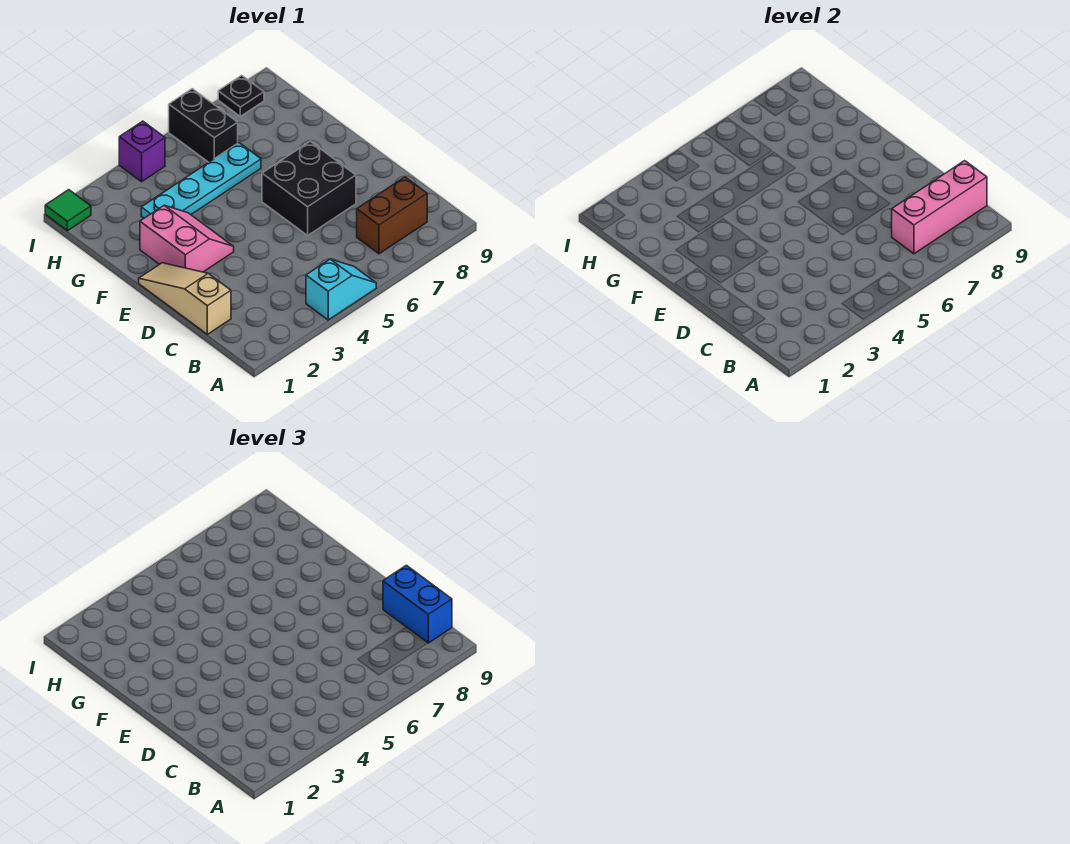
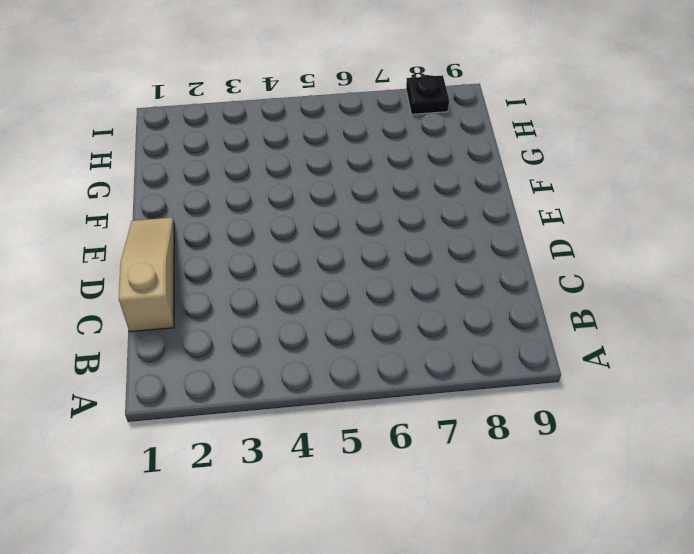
none -> cyan slope A4:A5 level 1 top 4
none -> brown brick B7:B8 level 1
none -> black brick D6:E7 level 1

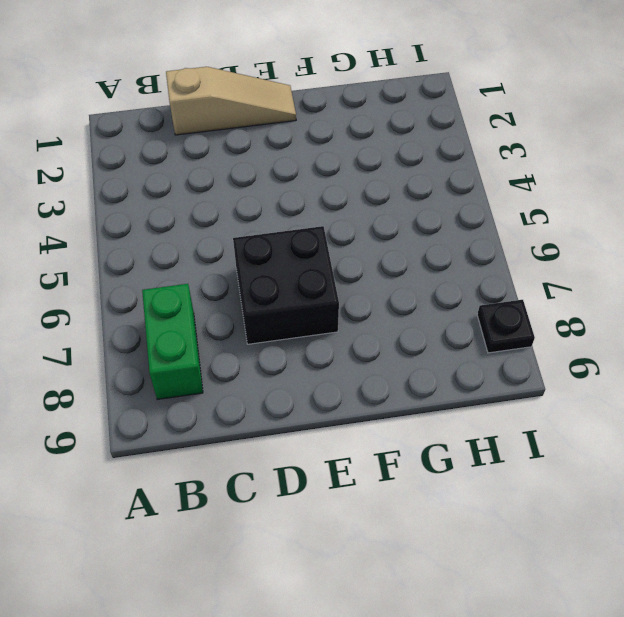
green brick B7:B8 level 1 -> brown brick B7:B8 level 1
none -> cyan slope A4:A5 level 1 top 4
none -> pink slope E2:F3 level 1 top 2
none -> cyan plate G3:G6 level 1

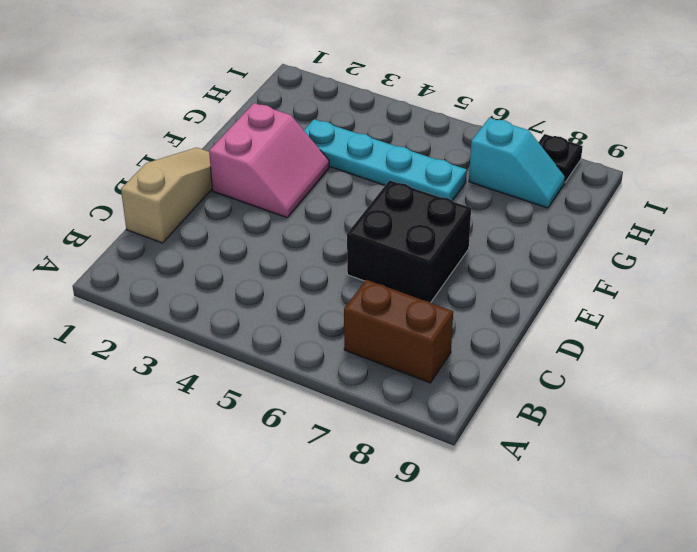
cyan slope H7:H8 level 1 top 7 -> cyan slope A4:A5 level 1 top 4
none -> black brick H6:I6 level 1
none -> green tile I1 level 1
none -> purple brick I4 level 1

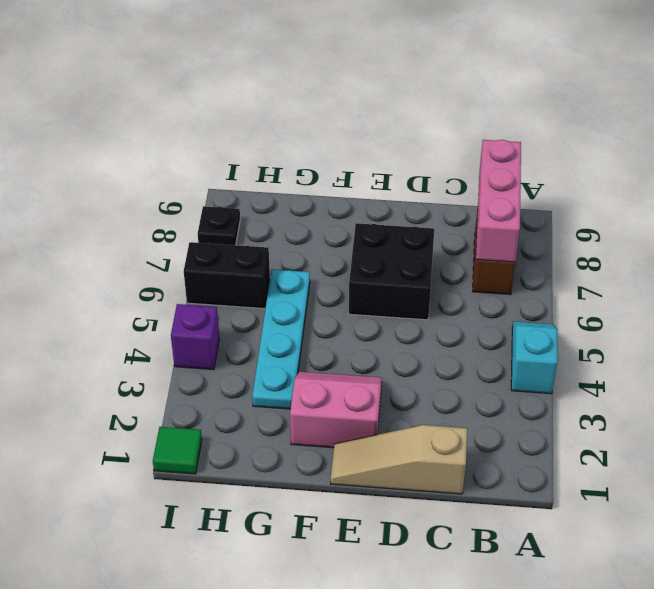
none -> blue brick B9:C9 level 3

